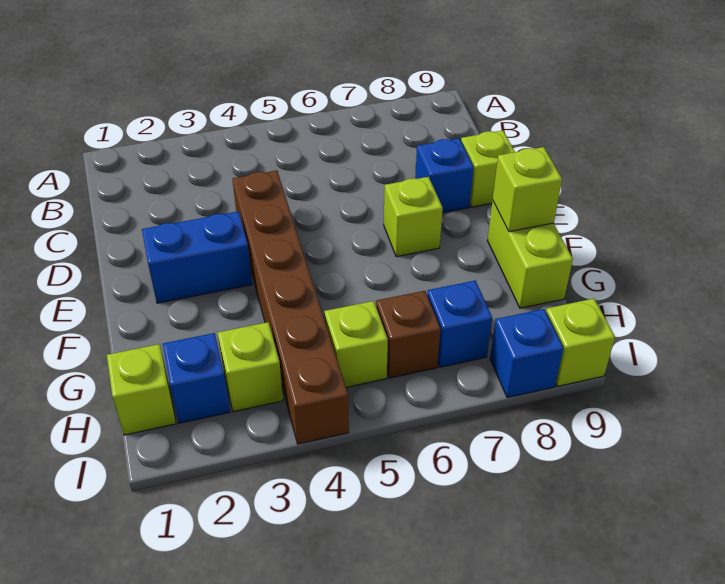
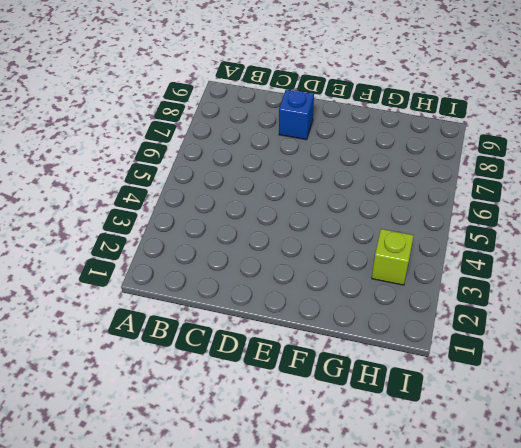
none -> brown brick D4:I4 level 1
none -> lime brick D9 level 1
none -> blue brick E2:E3 level 1

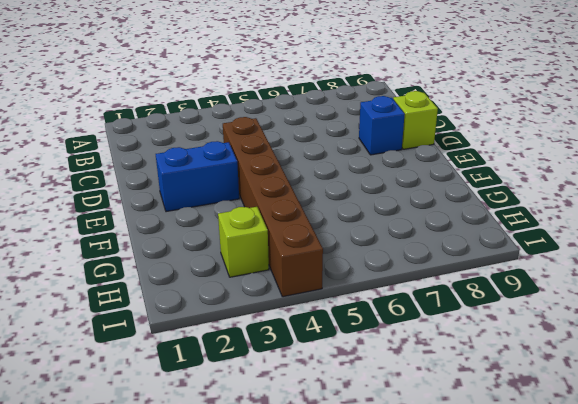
none -> lime brick E7 level 1
none -> lime brick F9:G9 level 1
none -> lime brick H1 level 1

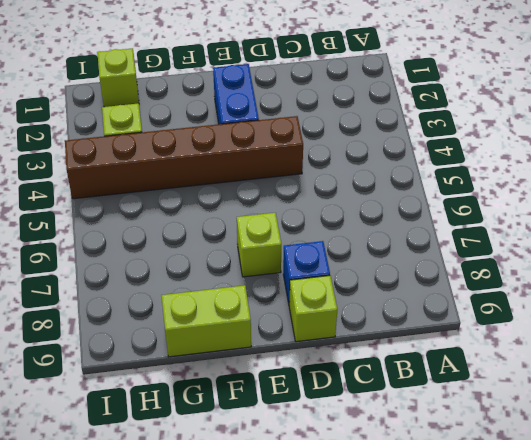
none -> blue brick H2 level 1
none -> lime brick H5 level 1
none -> brown brick H6 level 1

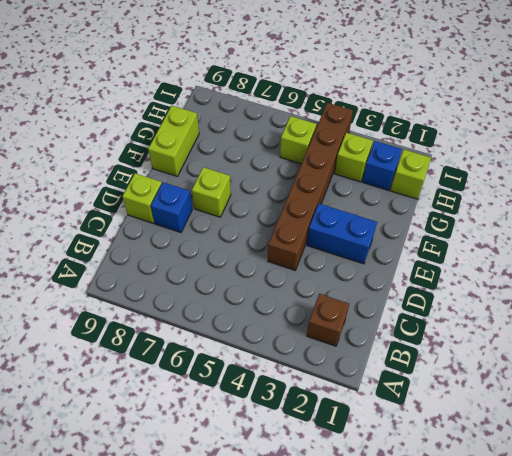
brown brick B2 level 1 -> brown brick H6 level 1
none -> blue brick H7 level 1
none -> blue brick I8 level 1
none -> lime brick I9 level 1

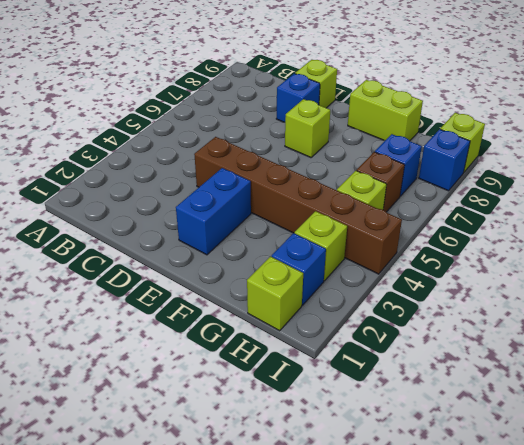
none -> lime brick F9 level 2

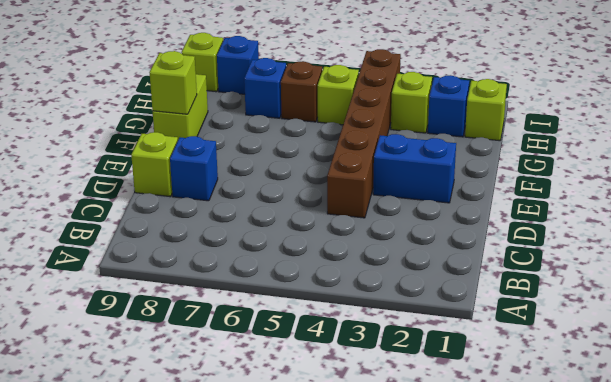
none -> lime brick E7 level 1

